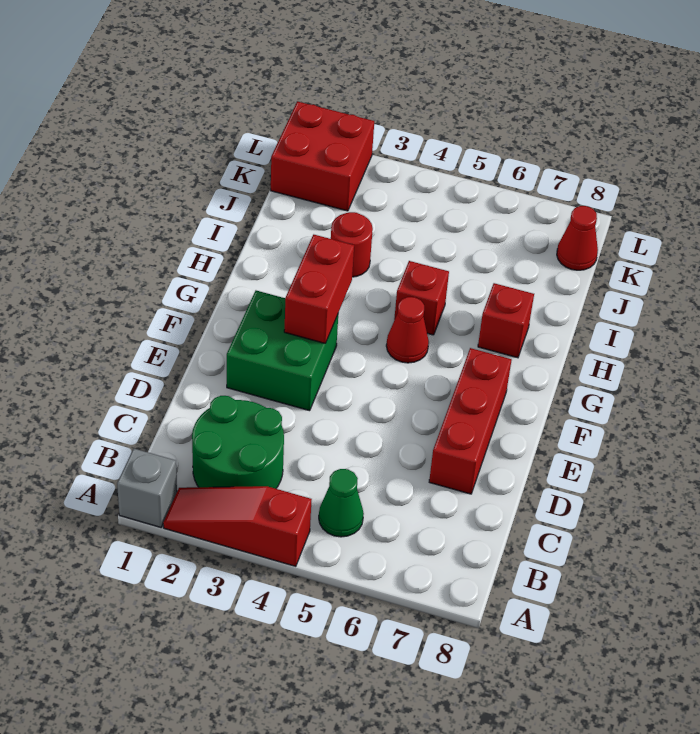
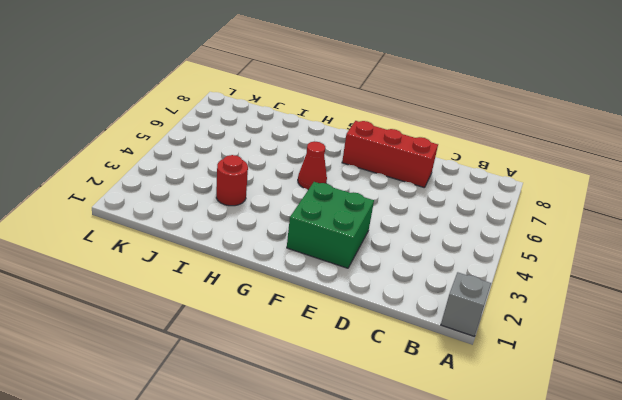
none -> red slope A2:A4 level 1 top 4
none -> green round brick B2:C3 level 1
none -> green cone B5 level 1

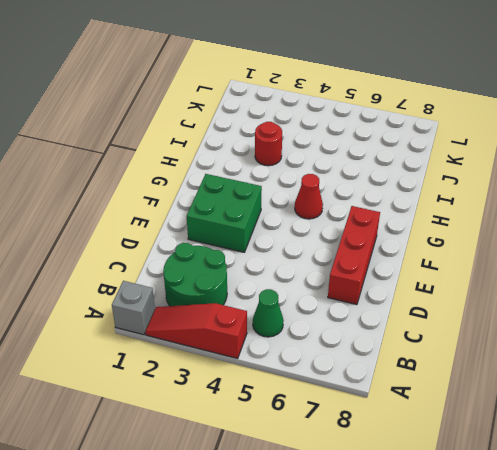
none -> red brick H5 level 1
none -> red brick H7 level 1
none -> red brick K1:L2 level 1

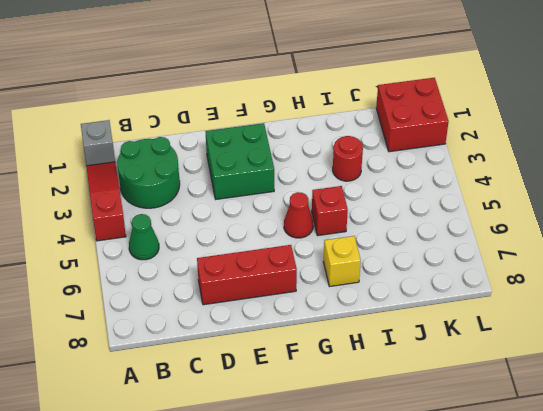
yellow brick H7 level 1 -> red brick H7 level 1
none -> red cone K8 level 1
none -> red brick F3:G3 level 2

